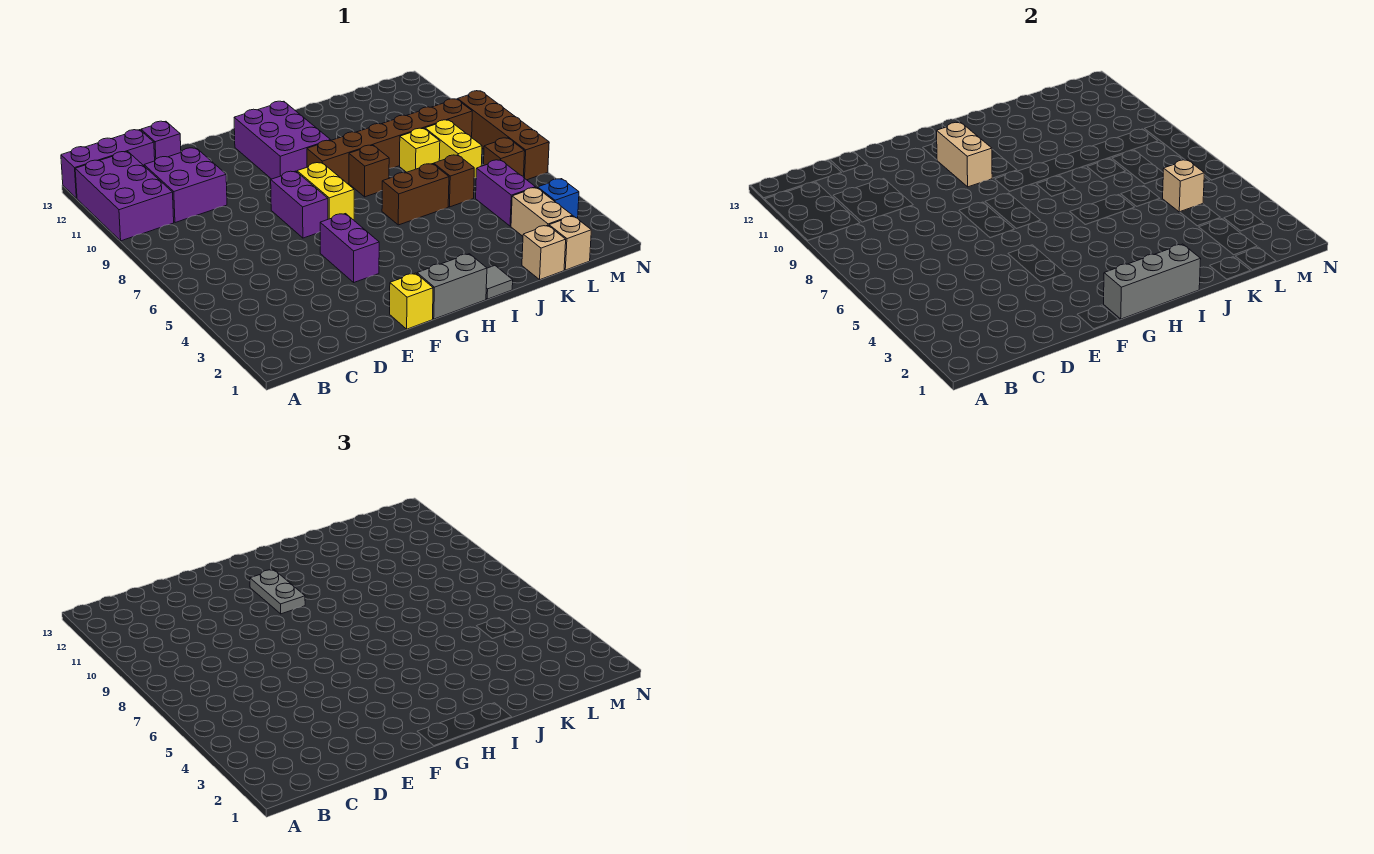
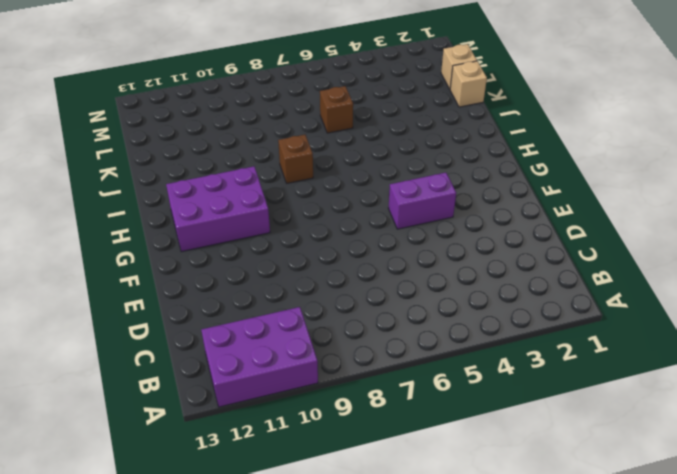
none -> purple brick A13:C13 level 1
none -> purple brick C10:D11 level 1
none -> purple brick D13 level 1

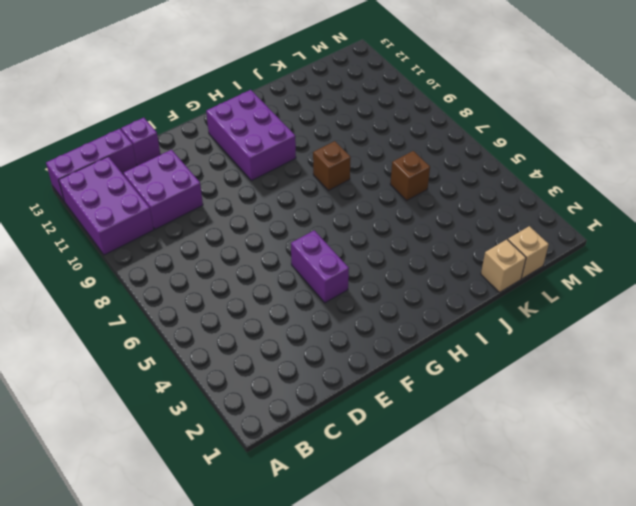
none -> yellow brick F1 level 1
none -> purple brick F7:F8 level 1
none -> grey brick G1:H1 level 1

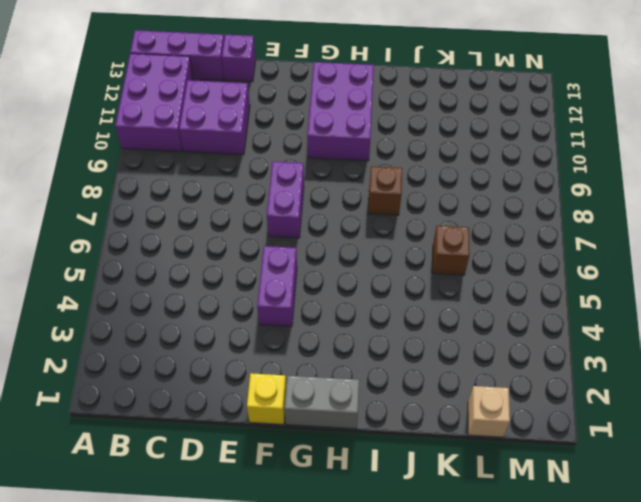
none -> yellow brick G7:G8 level 1
none -> brown brick H9:M9 level 1
none -> grey tile I1 level 1

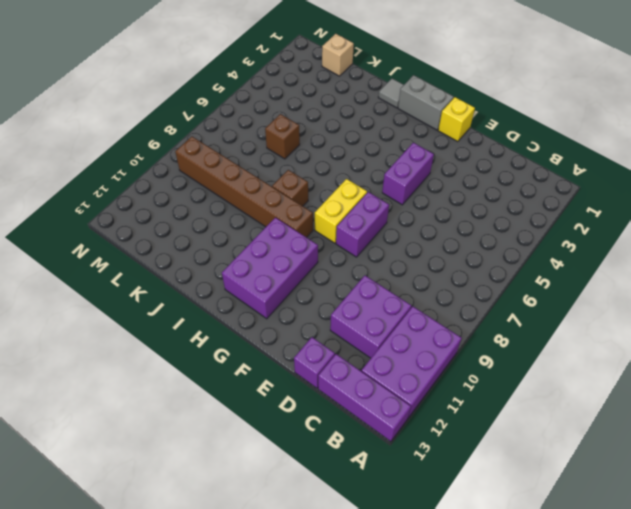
none -> brown brick I6:J6 level 1
none -> tan brick K1 level 1
none -> yellow brick K8 level 1

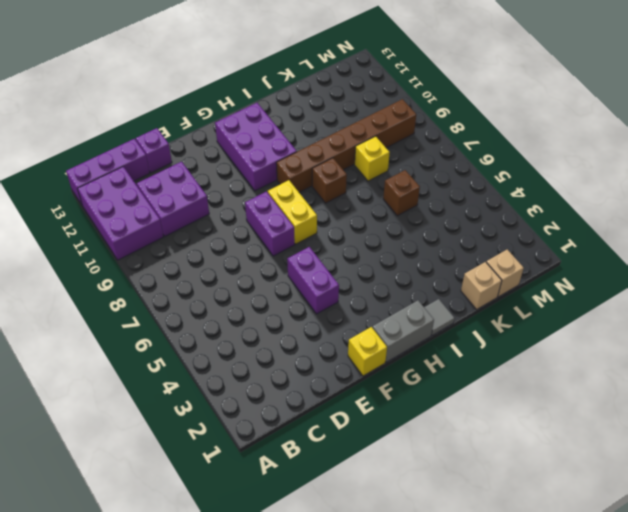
none -> brown brick I6:J6 level 1
none -> tan brick L2:L3 level 1
none -> purple brick L4:L5 level 1

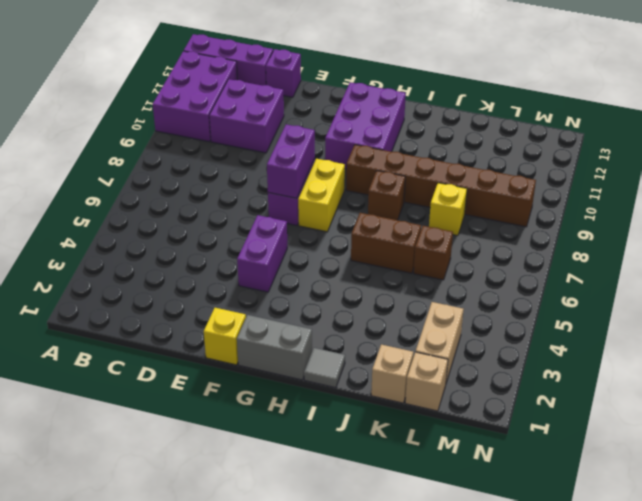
purple brick F7:F8 level 2 -> purple brick L4:L5 level 1
none -> yellow brick L7:L8 level 1
none -> blue brick M3 level 1
none -> brown brick M6 level 1

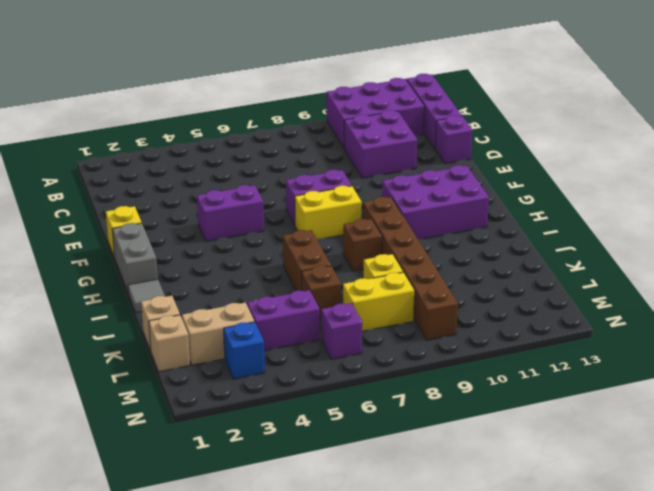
purple brick M6 level 1 -> brown brick M6 level 1
none -> brown brick N6:N9 level 1
none -> grey brick G1:I1 level 2
none -> tan brick G10:G11 level 2

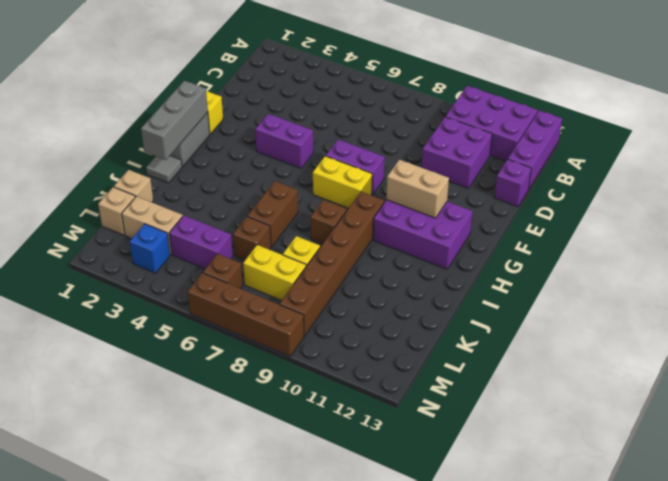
none -> tan brick L5 level 2
none -> grey plate G10:G11 level 3

